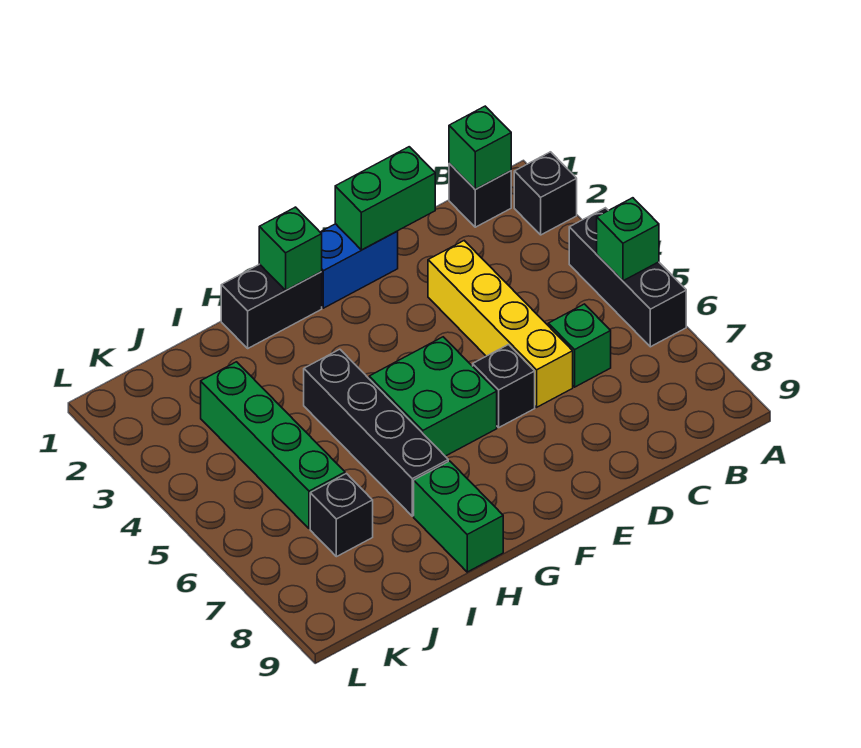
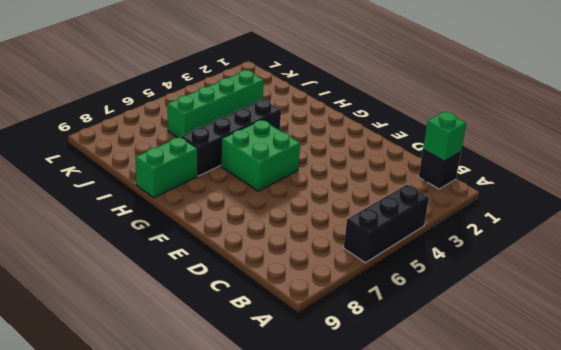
none -> black brick A2 level 1
none -> green brick C6 level 1
none -> yellow brick D3:D6 level 1

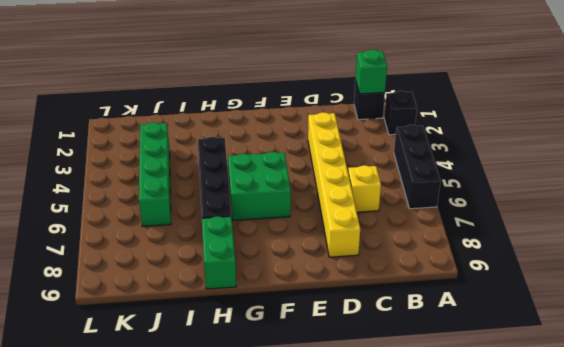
yellow brick C6 level 1 -> green brick C6 level 1
yellow brick D3:D8 level 1 -> yellow brick D3:D6 level 1
none -> blue brick E1:F1 level 1
none -> black brick E6 level 1
none -> black brick G1:H1 level 1

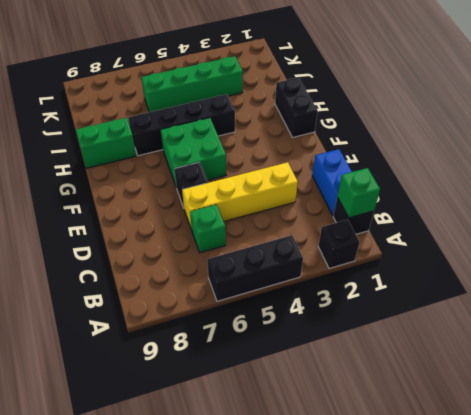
blue brick C1:D1 level 1 -> blue brick E1:F1 level 1
none -> black brick J7 level 1
none -> green brick A5 level 2
none -> green brick D1:E1 level 2

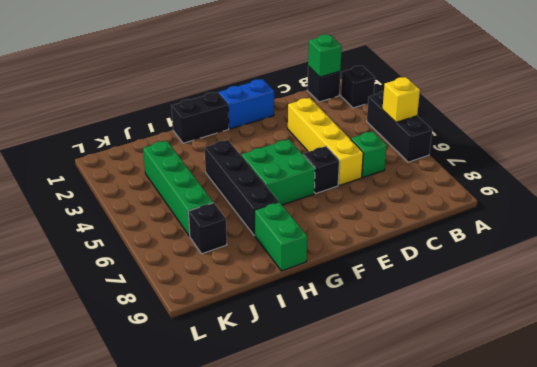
yellow brick A5 level 2 -> green brick A5 level 2
none -> green brick D1:E1 level 2
none -> green brick G1 level 2

